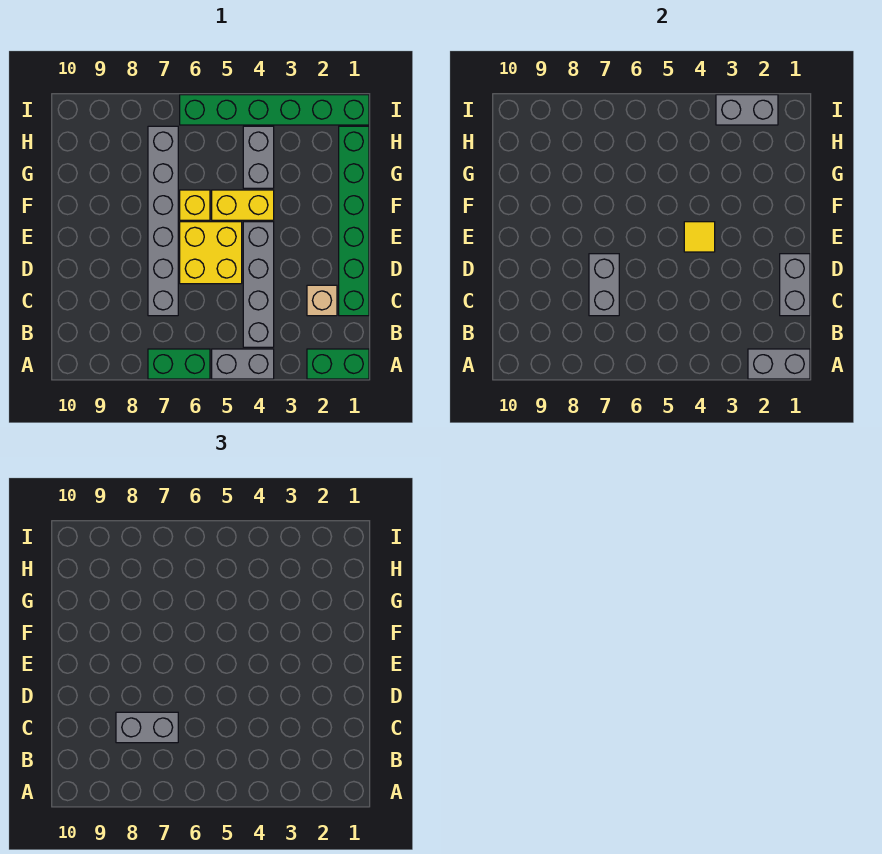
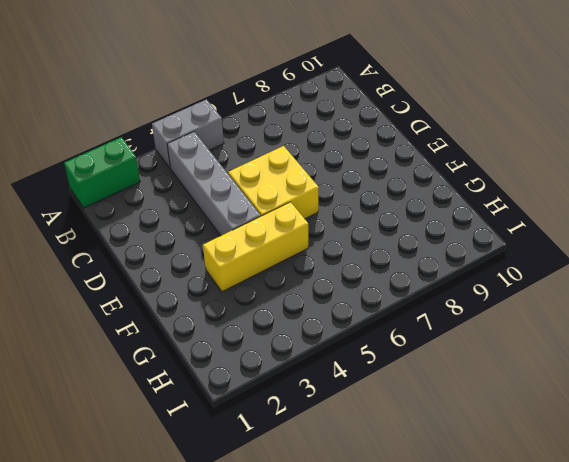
yellow brick F3:F5 level 1 -> yellow brick F4:F5 level 1
none -> green brick A6:A7 level 1
none -> green brick C1:H1 level 1
none -> tan brick C2 level 1

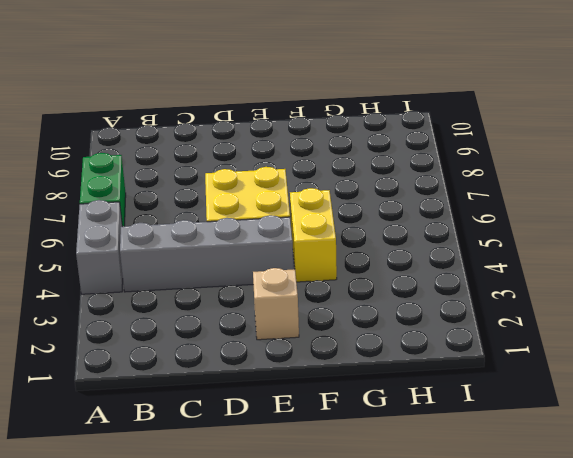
tan brick E2 level 1 -> tan brick C2 level 1
none -> green brick A1:A2 level 1
none -> green brick C1:H1 level 1
none -> grey brick C7:H7 level 1

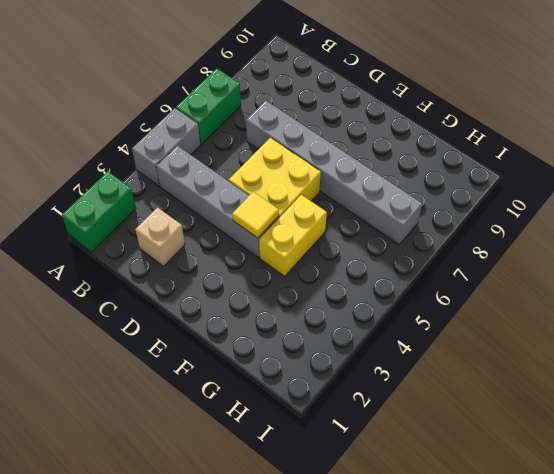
none -> green brick C1:H1 level 1
none -> yellow brick F6 level 1
none -> grey brick G4:H4 level 1

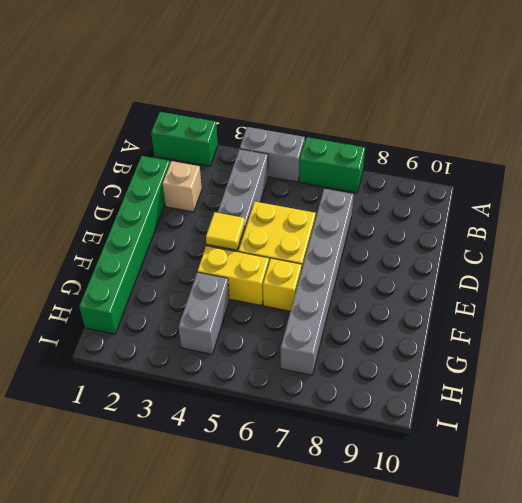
none -> green brick I1:I6 level 1
none -> grey brick A1:A2 level 2
none -> grey brick C1:D1 level 2

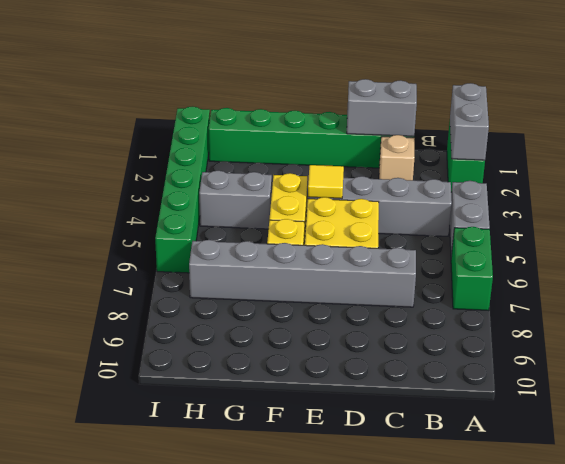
none -> grey brick C7:D7 level 2
none -> grey brick I2:I3 level 2
none -> grey brick C7:C8 level 3

